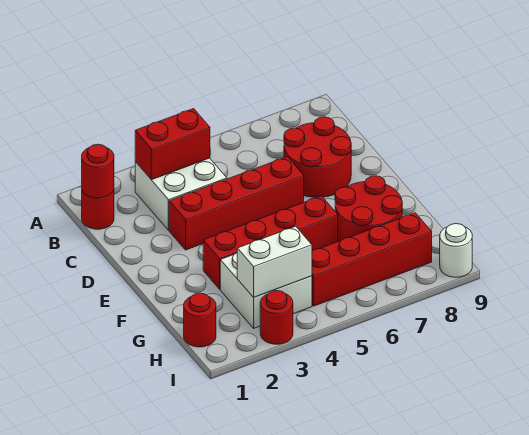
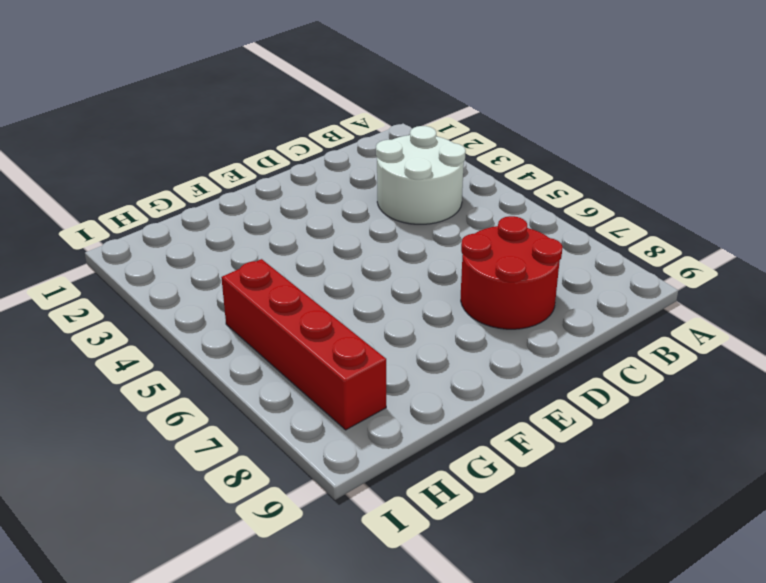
white round brick B3:C4 level 1 -> white brick B3:C4 level 1
none -> red round brick B1 level 1
none -> red brick D3:D6 level 1
none -> red brick F3:F6 level 1

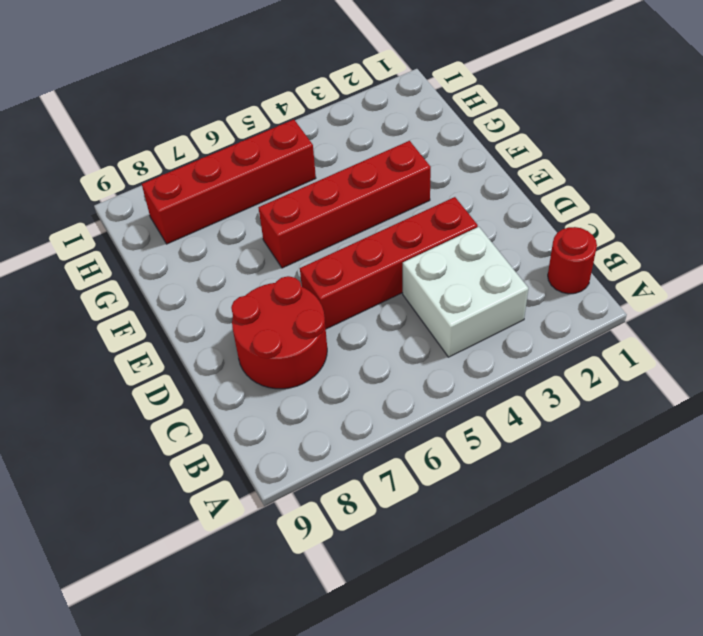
none -> red round brick F7:G8 level 1
none -> white brick G3:H4 level 1
none -> red round brick H1 level 1

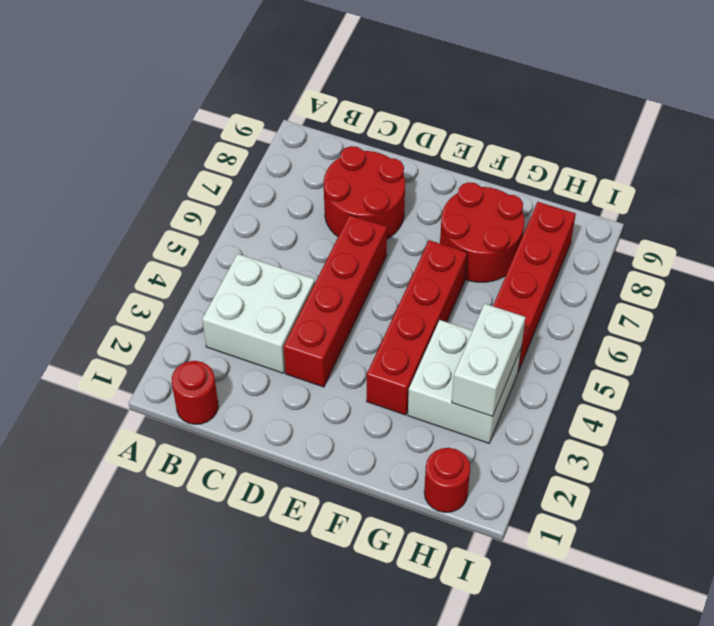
none -> red round brick I3 level 1
none -> white round brick I9 level 1
none -> red round brick B1 level 2

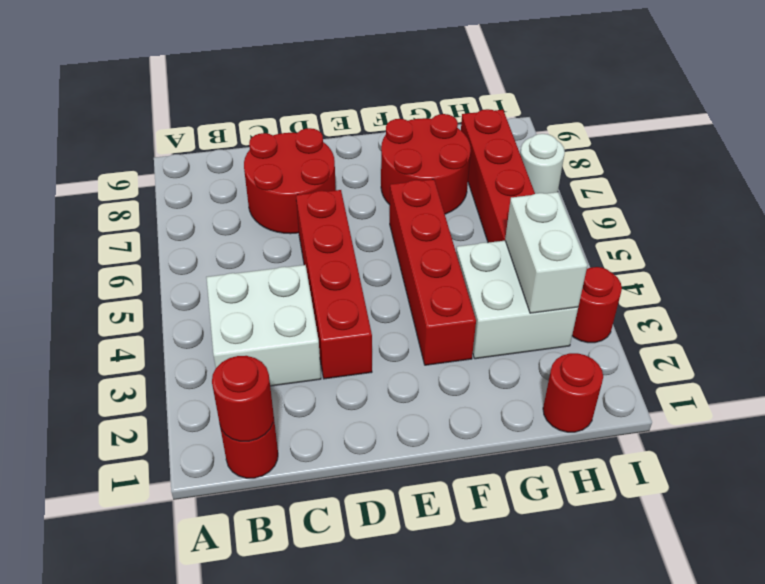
white round brick I7 level 1 -> white round brick I9 level 1
none -> red brick B3:B4 level 2

